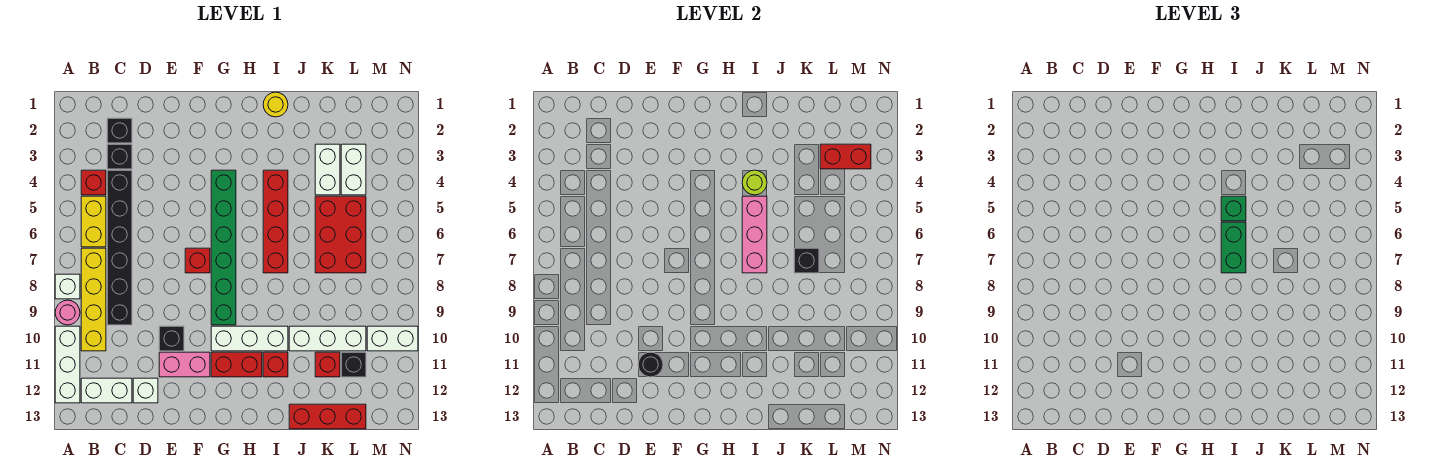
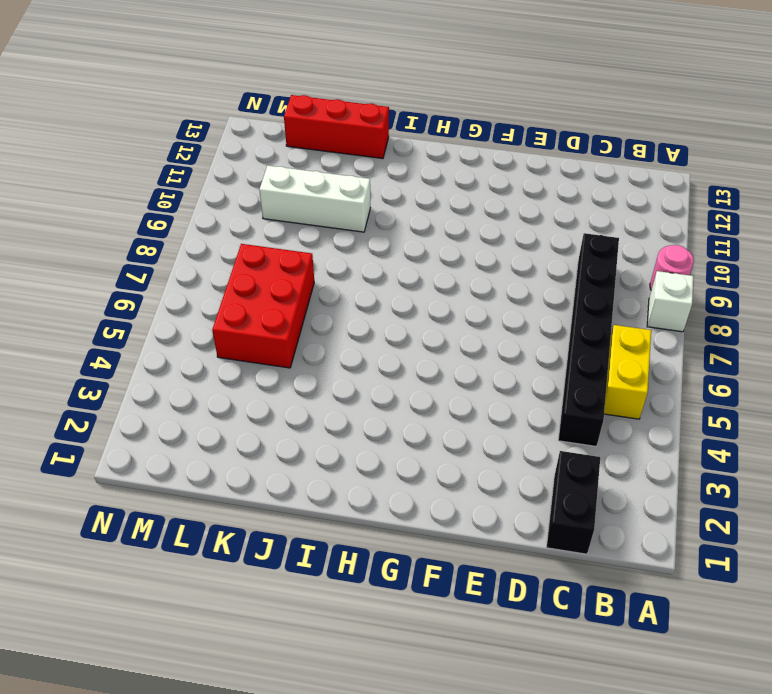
black brick C1:C2 level 1 -> black brick C2 level 1
none -> white brick A10:A12 level 1
none -> red brick B4 level 1
none -> yellow brick B7:B10 level 1
none -> white brick B12:C12 level 1

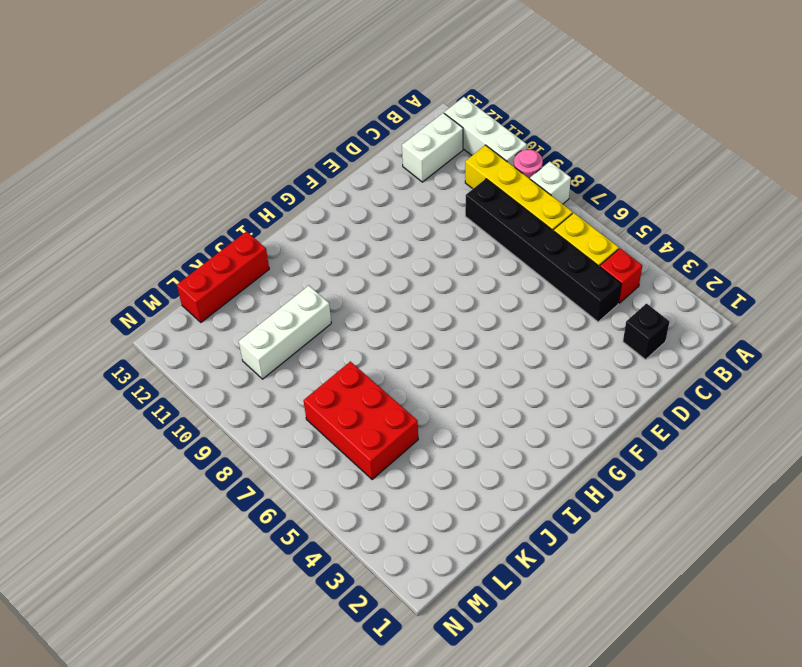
none -> black brick C3 level 1
none -> white brick D12 level 1
none -> black brick E10 level 1
none -> pink brick E11:F11 level 1

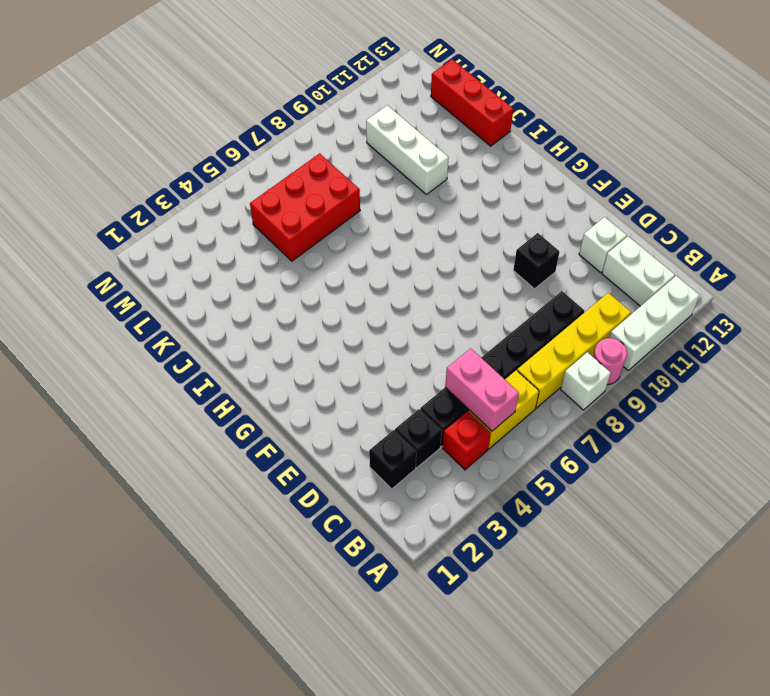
pink brick B5:C5 level 2 -> pink brick E11:F11 level 1
none -> red brick F7 level 1
none -> green brick G4:G9 level 1
none -> white brick G10:I10 level 1
none -> red brick G11:H11 level 1

